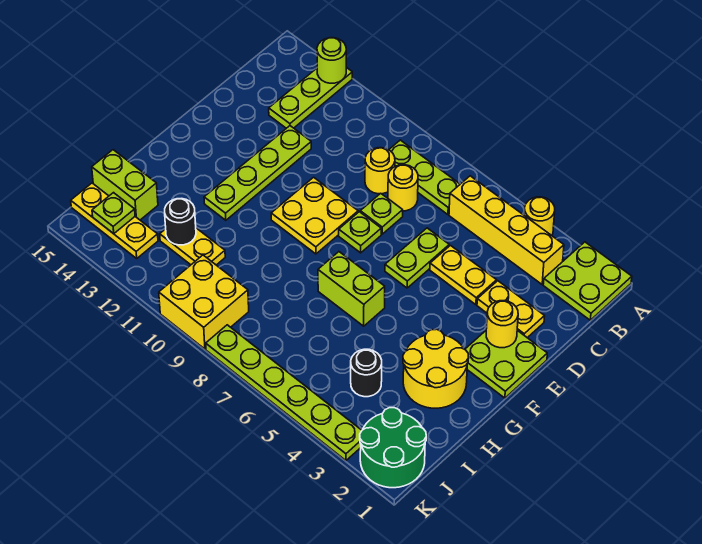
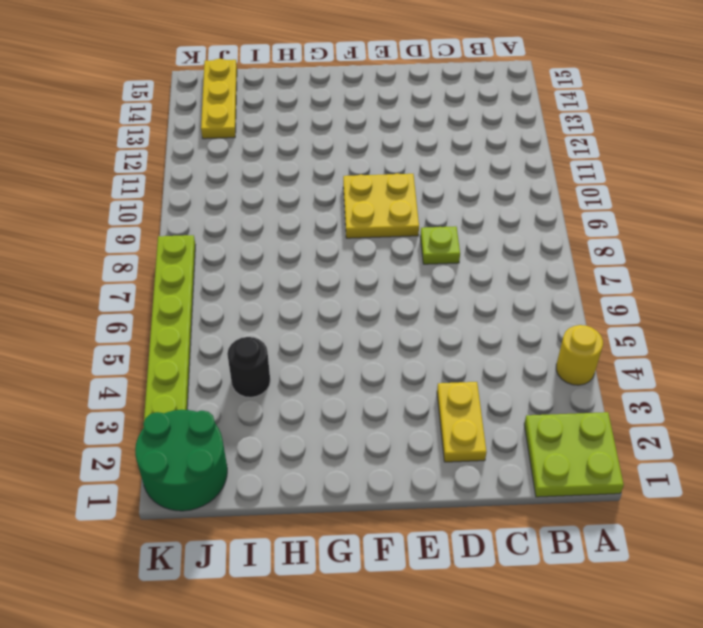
none -> lime plate A13:C13 level 1
none -> yellow brick B3:B6 level 1
none -> lime plate B7:B9 level 1

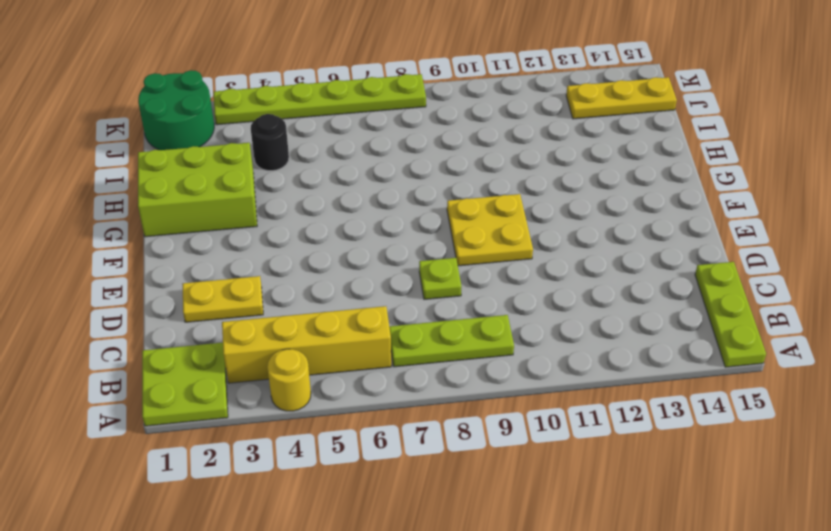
lime plate A15:C15 level 1 -> lime plate A13:C13 level 1
lime brick G1:H3 level 1 -> yellow round brick G2:H3 level 1
none -> yellow round brick C8 level 1
none -> yellow round brick C9 level 1
none -> yellow plate D4:D5 level 1

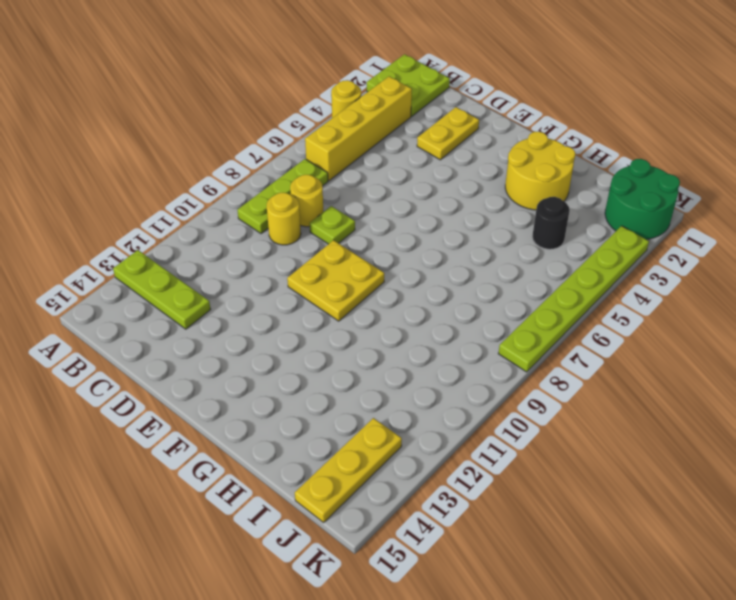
none -> yellow plate D4:D5 level 1
none -> lime plate D6:E6 level 1
none -> lime plate D12:G12 level 1

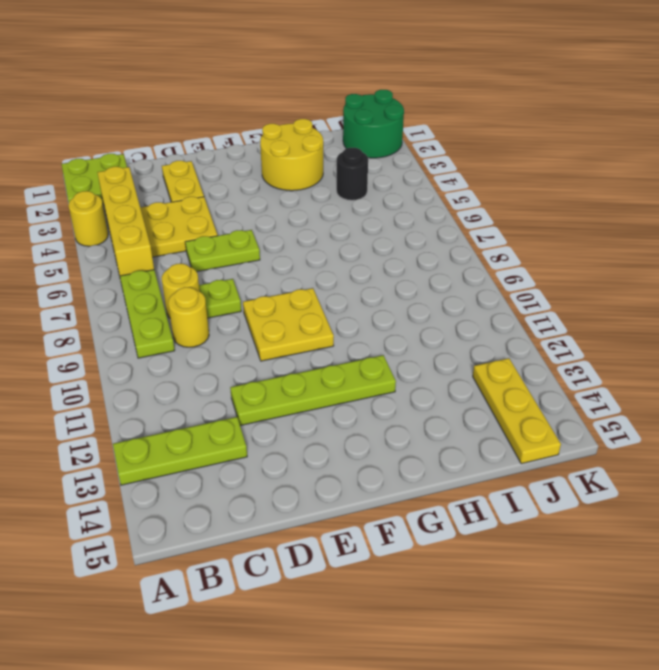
yellow plate C4:D5 level 1 -> yellow plate D4:D5 level 1
none -> lime plate E1:F2 level 1
none -> lime plate E8 level 1
none -> lime brick G6:G7 level 1

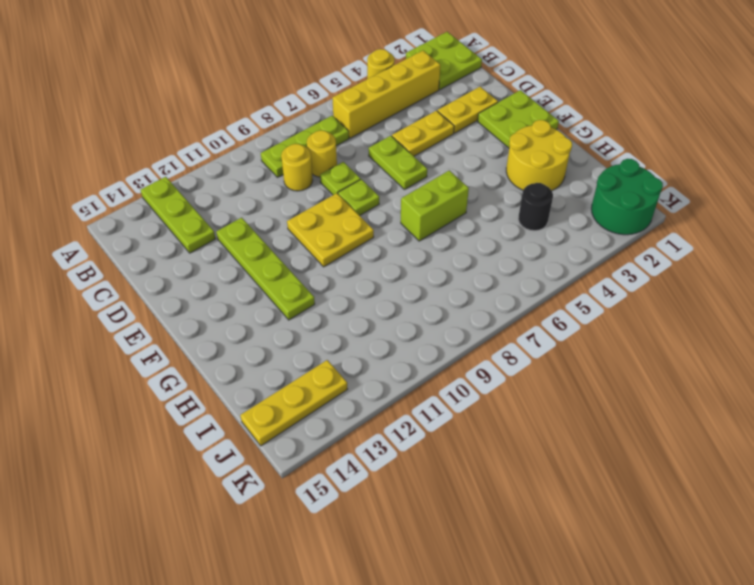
none -> yellow plate I11:I12 level 1
none -> lime brick I14:I15 level 1
none -> yellow brick J9:K10 level 1

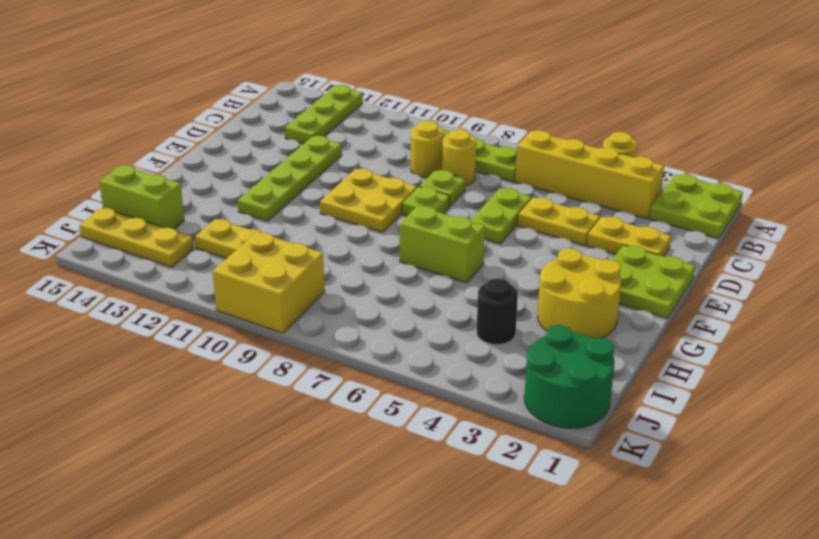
none -> lime plate K3:K8 level 1
none -> lime round brick A13 level 2
none -> yellow round brick E2 level 2

